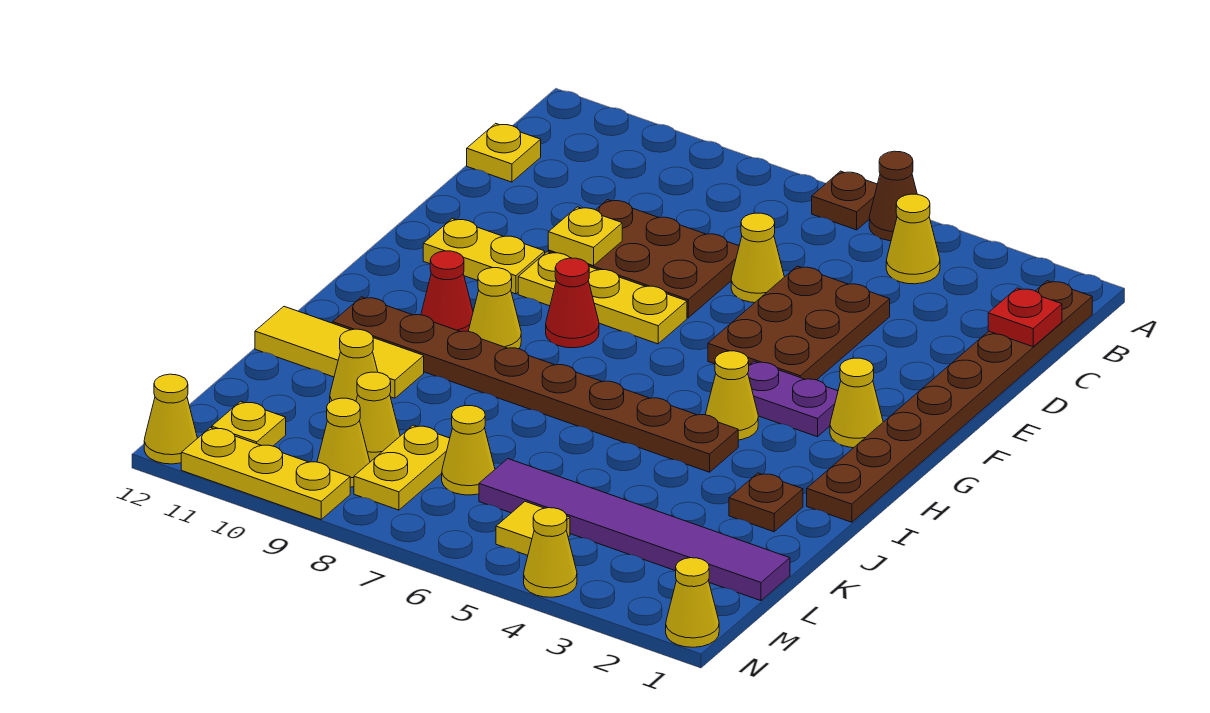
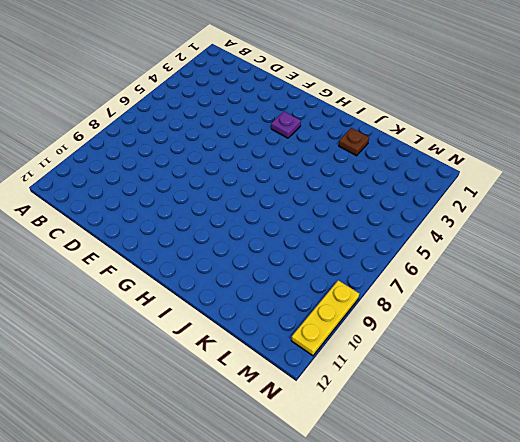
purple plate G3 level 1 -> purple plate G3:G4 level 1
none -> brown cone A5 level 1
none -> brown plate A6 level 1
none -> brown plate B1:I1 level 1
none -> yellow cone B4 level 1

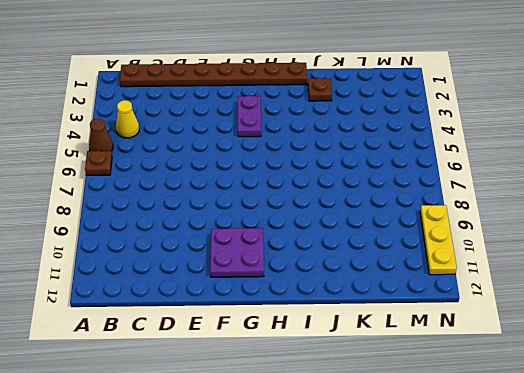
purple plate F10:G11 level 1 -> yellow plate F10:F11 level 1
none -> yellow plate C12 level 1
none -> brown plate D4:F5 level 1
none -> yellow cone D6 level 1
none -> brown plate D7:E9 level 1

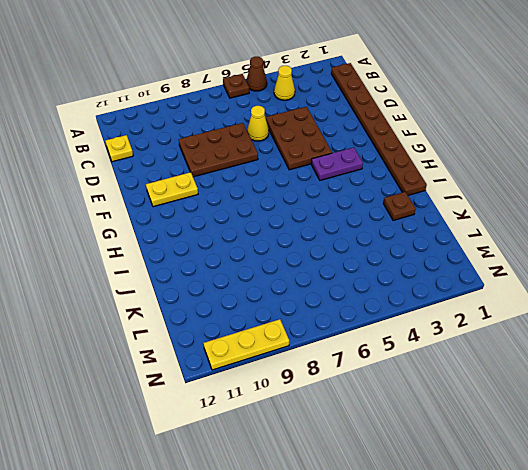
none -> yellow plate F7:F9 level 1
none -> yellow cone G2 level 1
none -> red cone G8 level 1
none -> yellow cone H4 level 1

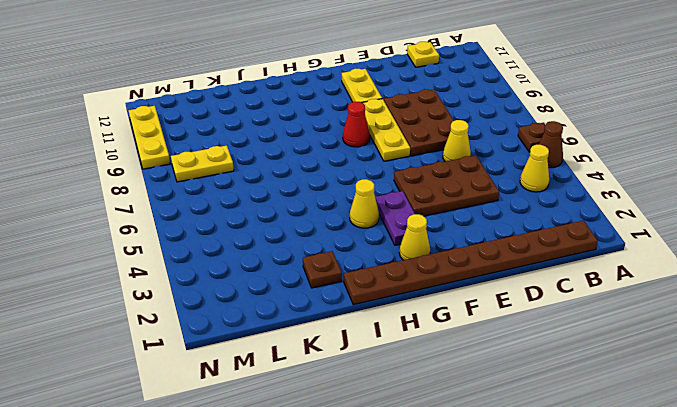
none -> yellow cone H9 level 1
none -> red cone H10 level 1
none -> brown plate I4:I11 level 1
none -> yellow tile J10:J12 level 1

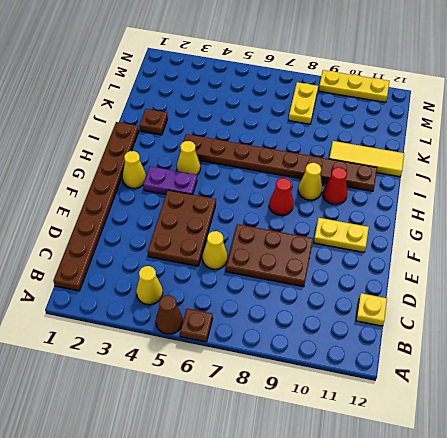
none -> yellow plate F7:F9 level 1
none -> yellow cone K10 level 1
none -> purple tile L1:L6 level 1
none -> yellow cone L7 level 1

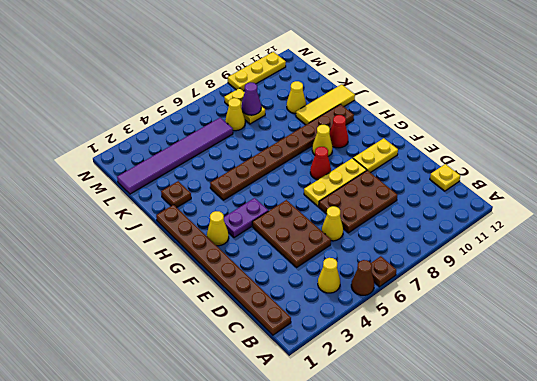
purple cone L8 level 2 -> none
none -> yellow cone H4 level 1
none -> yellow cone L9 level 1
none -> yellow tile M5 level 1
none -> yellow cone M9 level 1

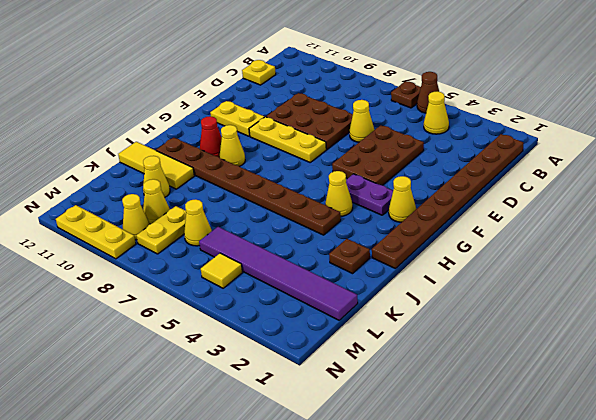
none -> red cone G8 level 1
none -> yellow plate M11 level 1
none -> yellow cone N1 level 1
none -> yellow cone N4 level 1

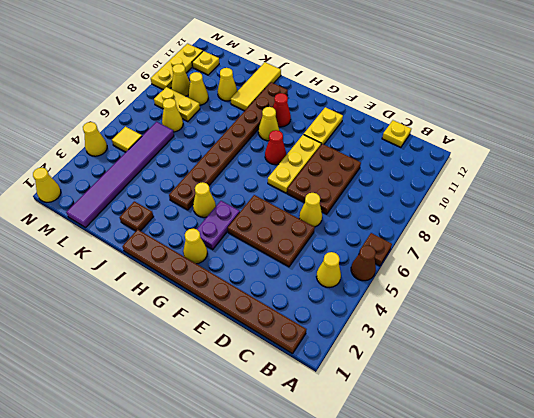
none -> yellow cone N12 level 1
none -> red plate C1 level 2
none -> yellow plate E9 level 2

